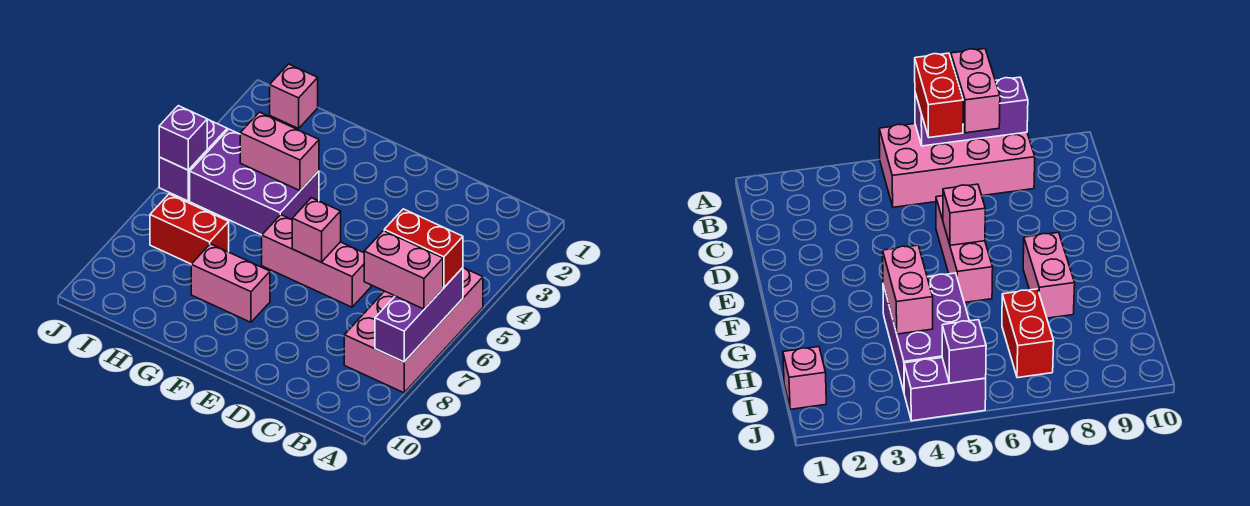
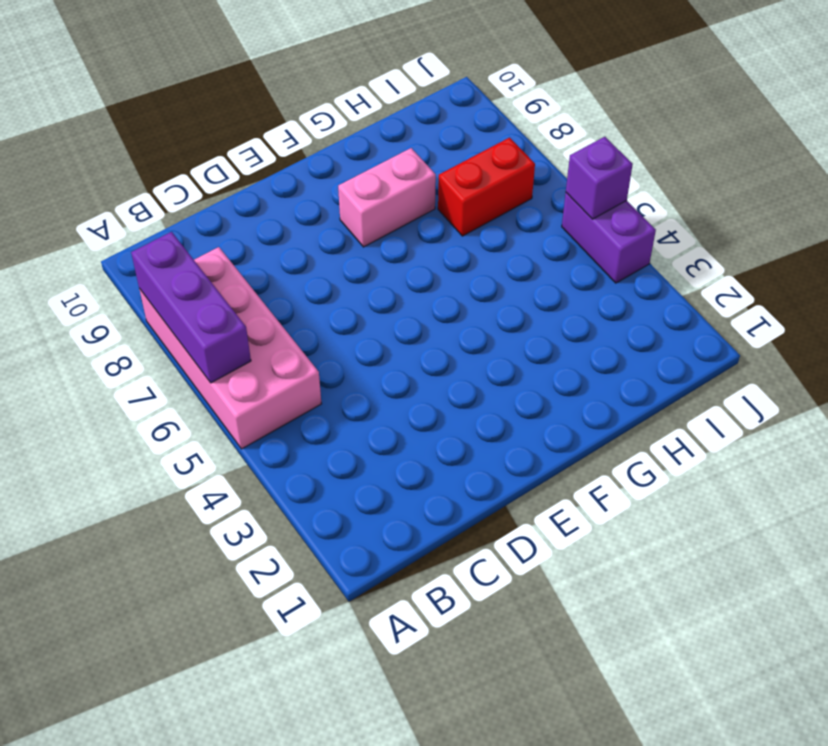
none -> pink brick D6:F6 level 1
none -> purple brick G4:I5 level 1
none -> pink brick I1 level 1

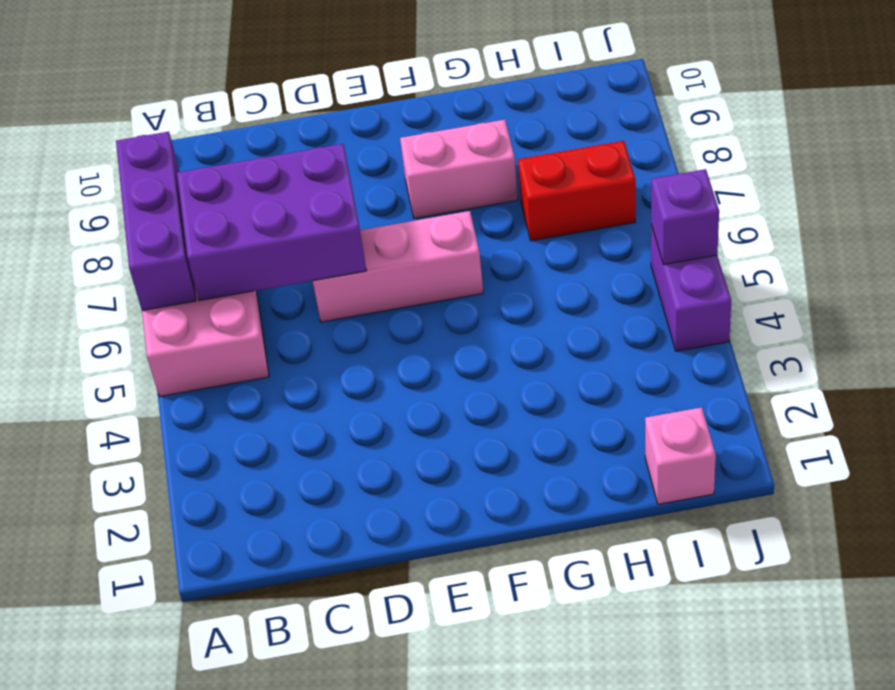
purple brick B6:D7 level 2 -> purple brick G4:I5 level 1
none -> pink brick E6 level 2
none -> pink brick G4:H4 level 2
none -> red brick A6:B6 level 3

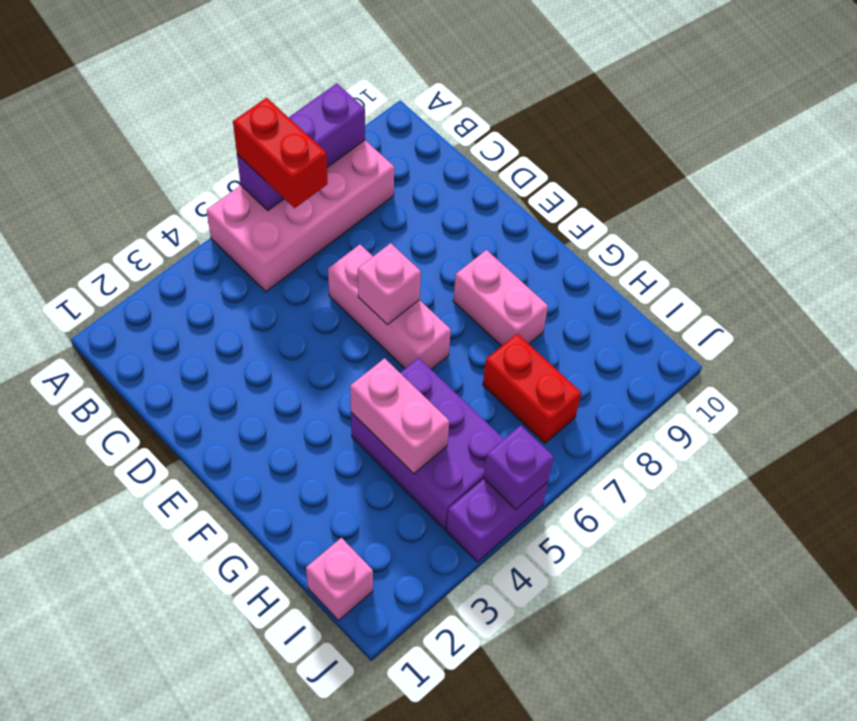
none -> pink brick A7:B7 level 3

